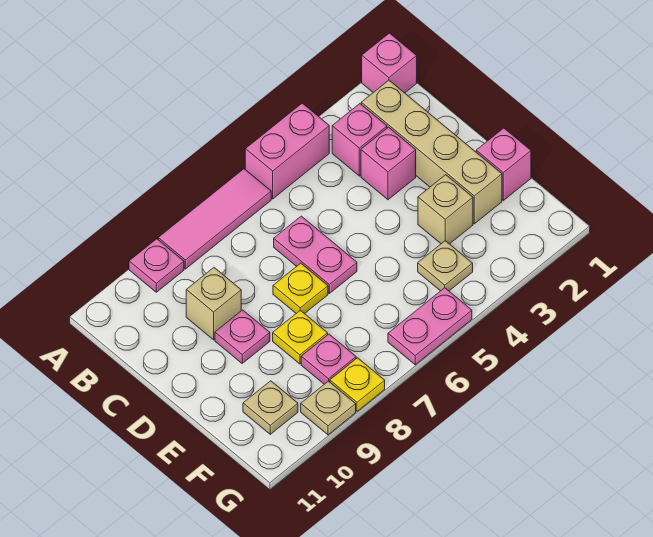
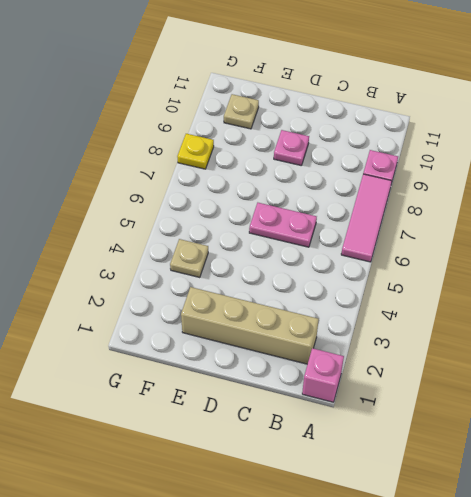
none -> pink brick A4:A5 level 1
none -> pink brick B3 level 1
none -> pink brick C3 level 1

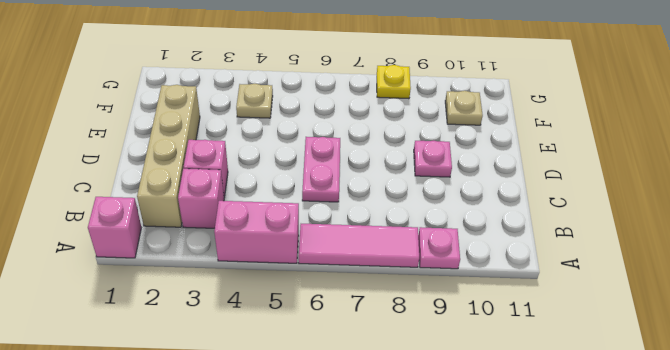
none -> tan brick C9 level 1
none -> yellow plate D7 level 1
none -> pink brick E1 level 1

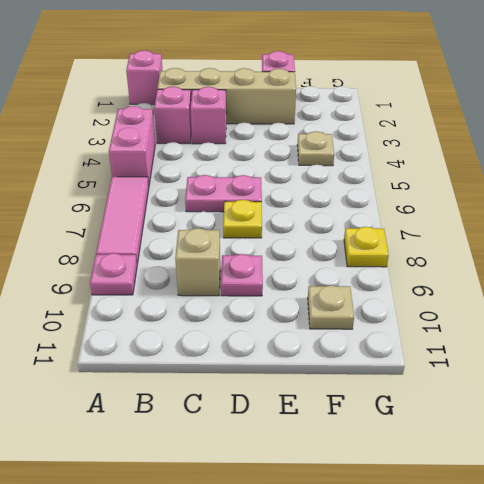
none -> tan brick E3 level 1
none -> yellow plate E8 level 1
none -> pink plate F8 level 1

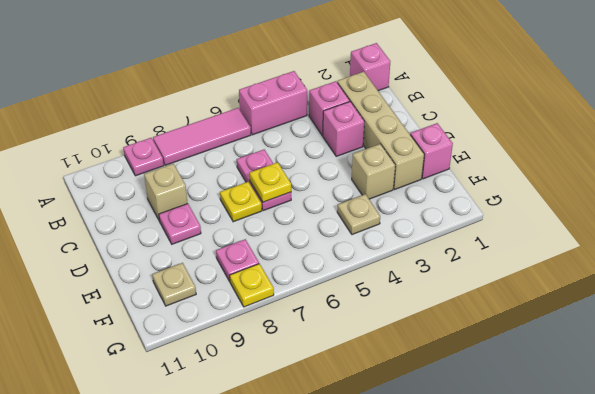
yellow plate D6 level 2 -> yellow plate E8 level 1
none -> pink plate G5:G6 level 1
none -> tan plate G9 level 1

